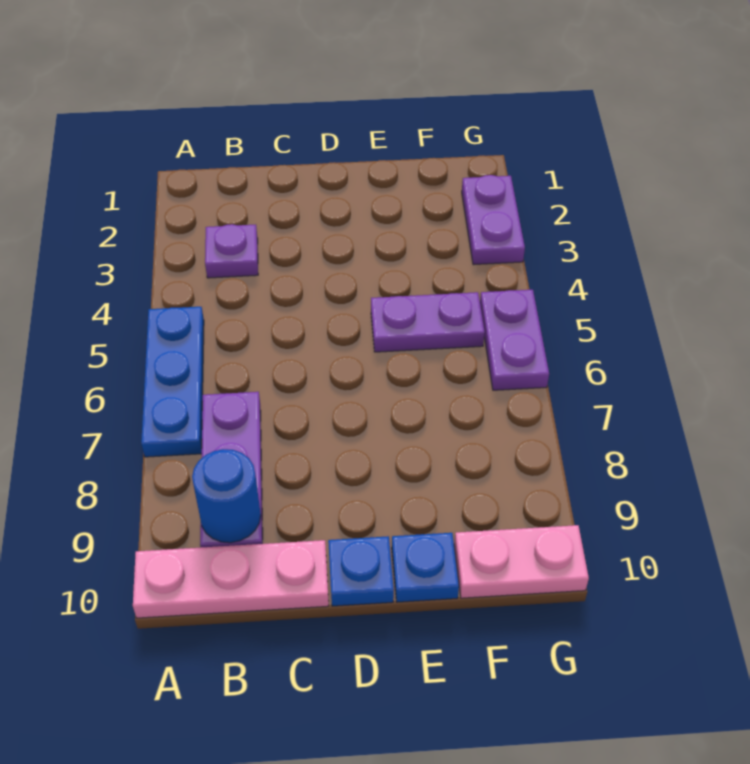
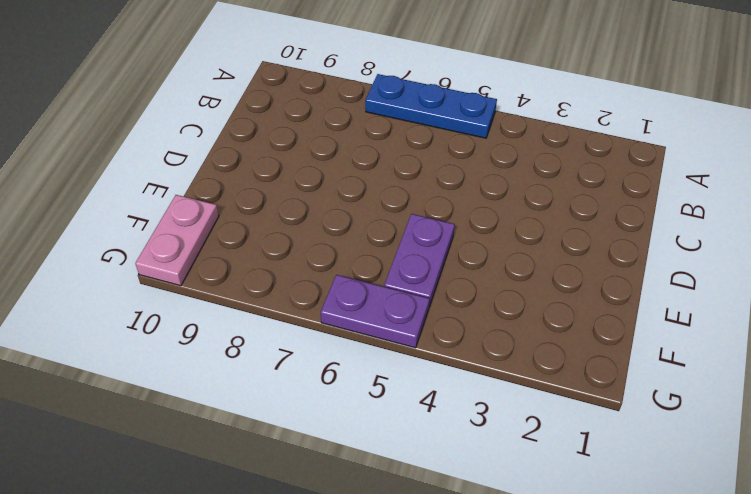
none -> pink plate A10:C10 level 1
none -> purple plate B3 level 1

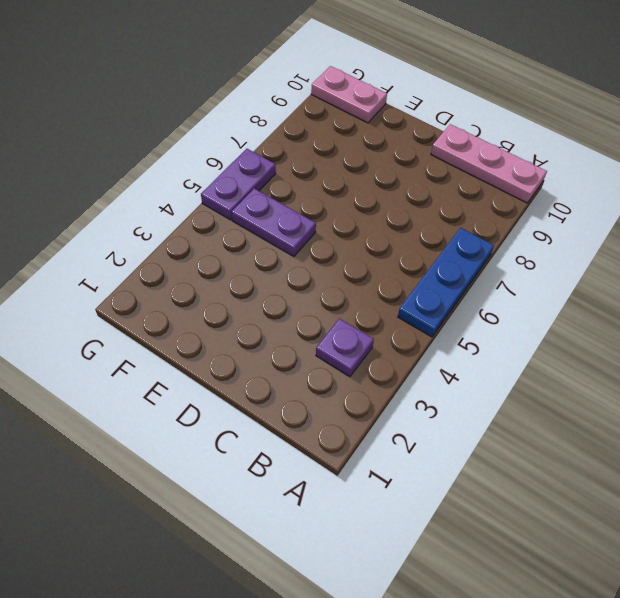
none -> purple plate B7:B9 level 1
none -> blue plate D10 level 1

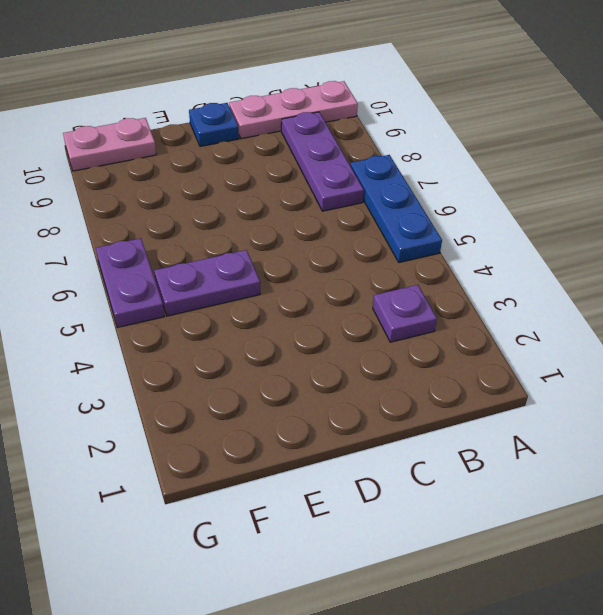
none -> blue plate E10 level 1
none -> purple plate G2:G3 level 1

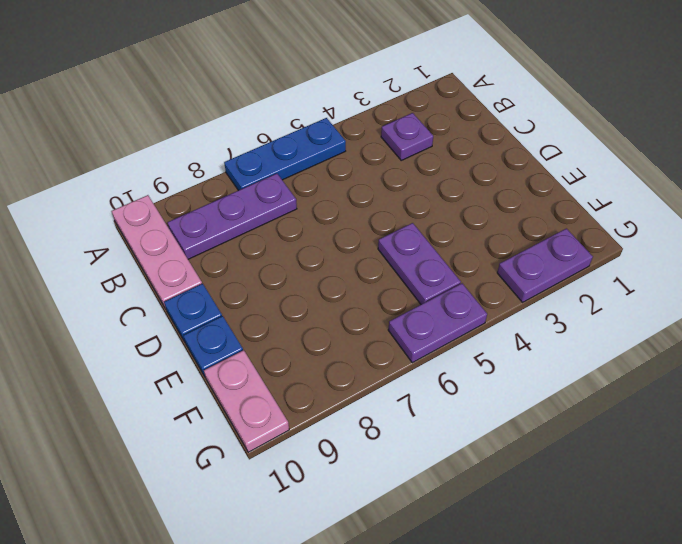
none -> blue round brick B9 level 2

